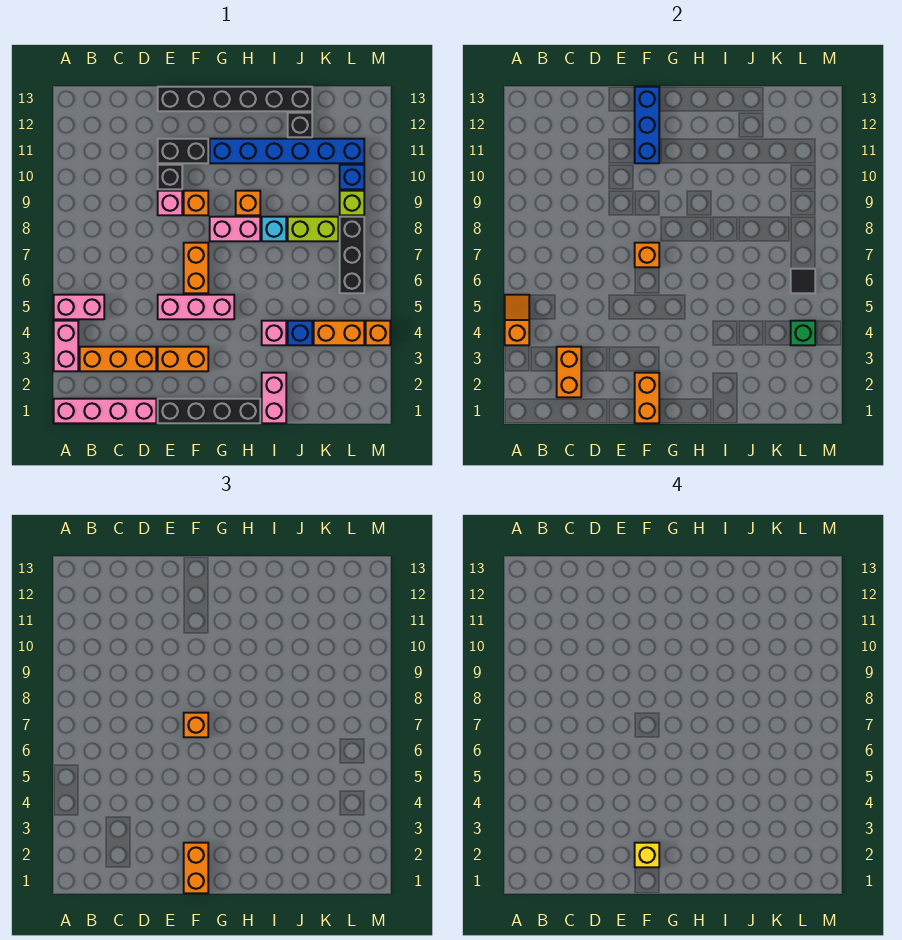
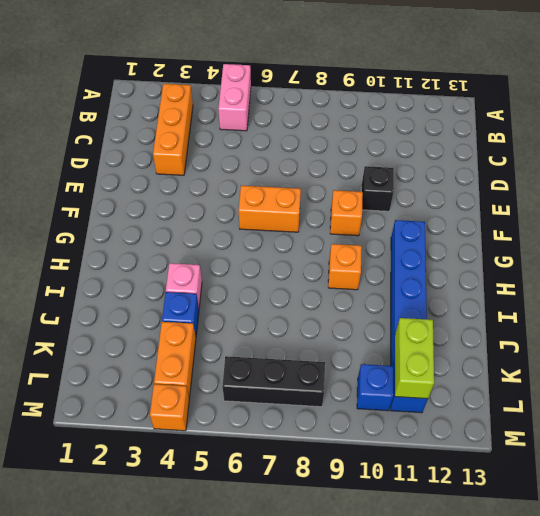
lime brick K11:L11 level 2 -> lime brick J8:K8 level 1
none -> pink brick A1:D1 level 1
none -> pink brick A3:A4 level 1
none -> black brick E1:H1 level 1
none -> orange brick E3:F3 level 1

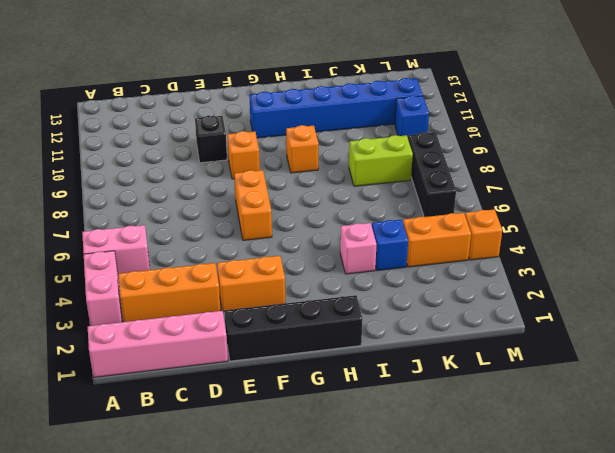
none -> pink brick E5:G5 level 1
none -> pink brick E9 level 1
none -> black brick E11:F11 level 1
none -> black brick E13:J13 level 1

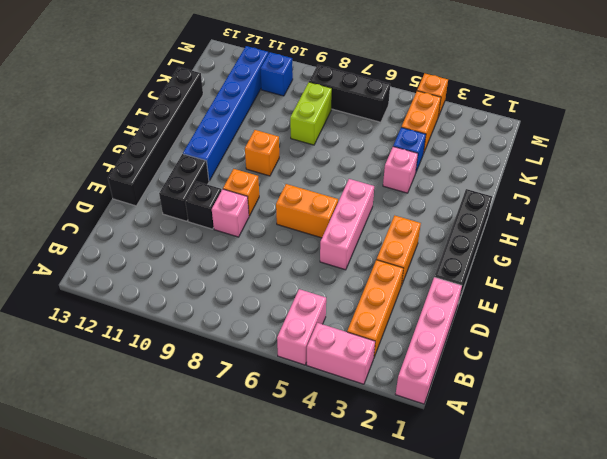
none -> pink brick G8:H8 level 1
none -> pink brick I1:I2 level 1
none -> cyan brick I8 level 1
none -> black brick J12 level 1

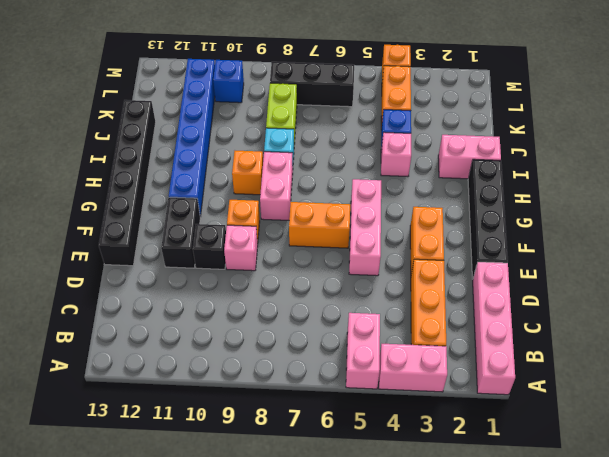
none -> black brick J12 level 1
none -> lime brick L9 level 1
none -> orange slope A4:A5 level 2 top 4
none -> orange brick C2:C3 level 2

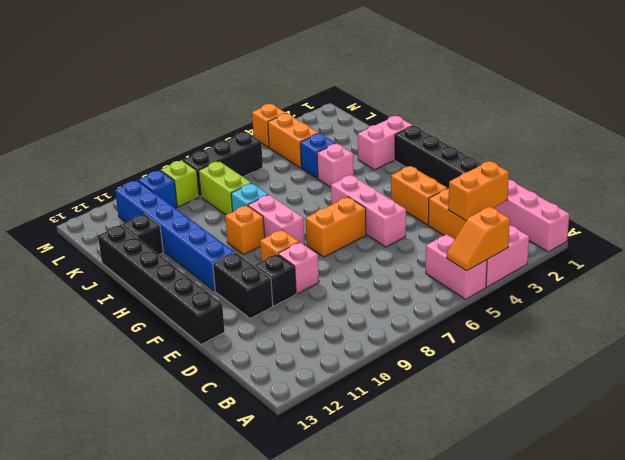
none -> orange brick F1:F2 level 2
none -> orange brick F7 level 2
none -> blue brick F11:F13 level 2
none -> green brick L4 level 2

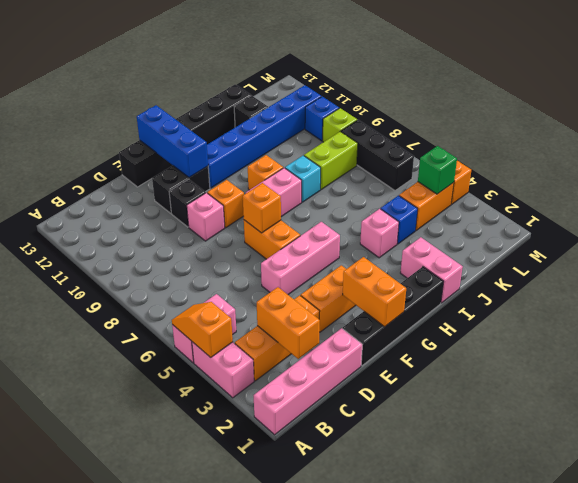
none -> black tile L6 level 2
none -> orange brick F1:F2 level 3
none -> orange brick F7 level 3
none -> yellow brick F2 level 4

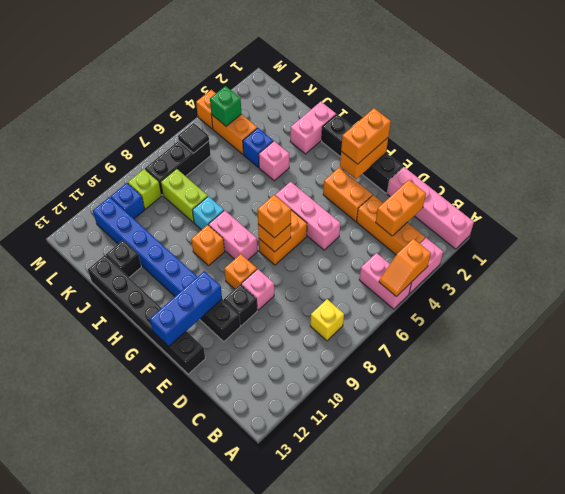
yellow brick B8 level 1 -> yellow brick F2 level 4

